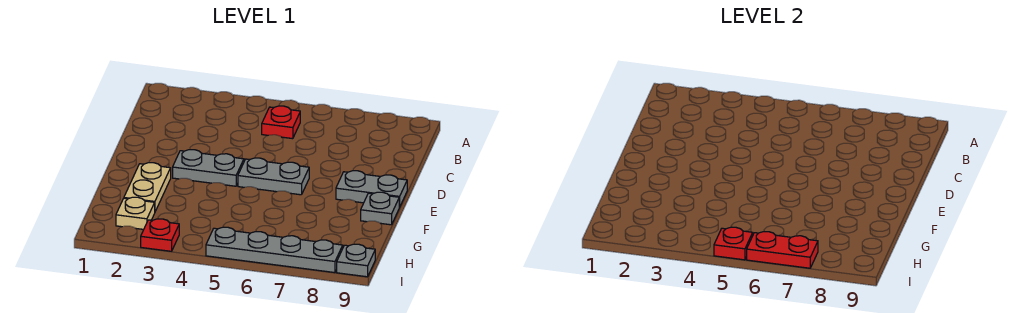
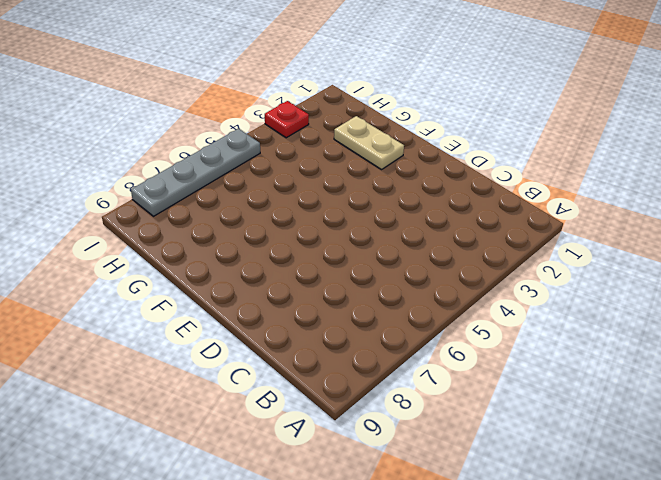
none -> red plate B5 level 1
none -> grey plate E3:E4 level 1
none -> grey plate E5:E6 level 1

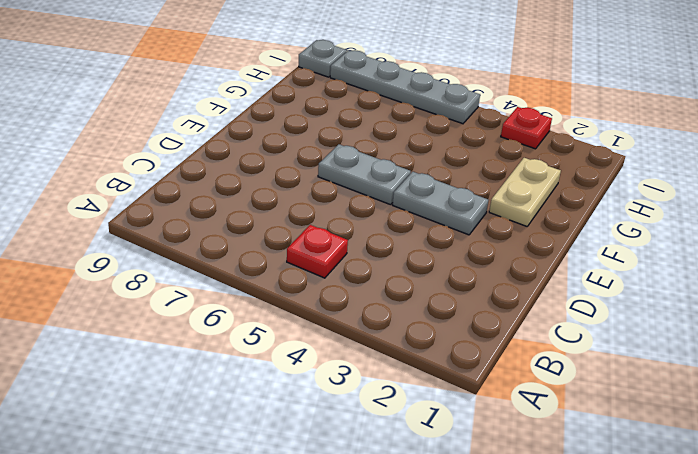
none -> grey plate E8:E9 level 1
none -> grey plate F9 level 1
none -> tan plate H2 level 1

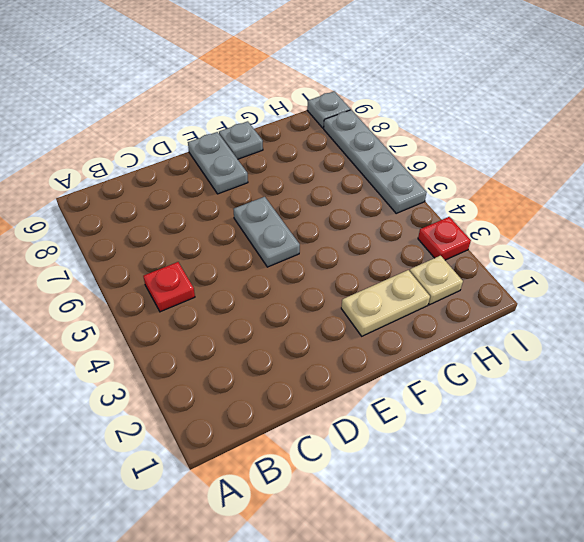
none -> grey plate E3:E4 level 1
none -> red plate I5 level 2
none -> red plate I6:I7 level 2

